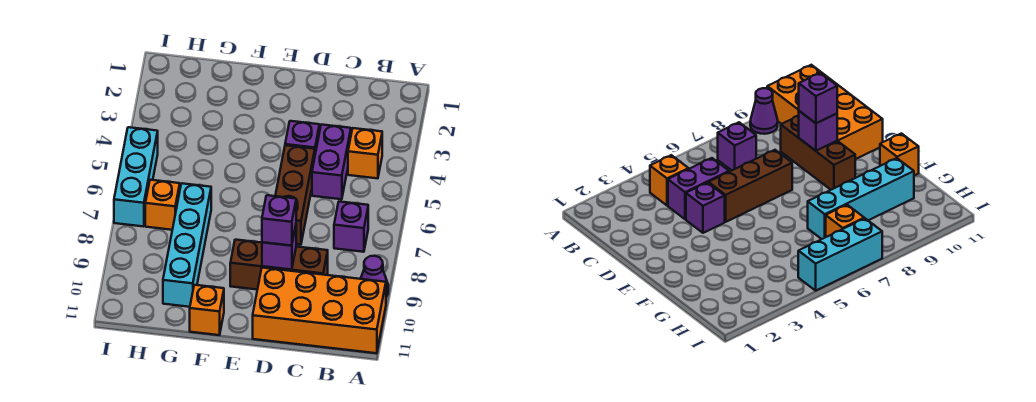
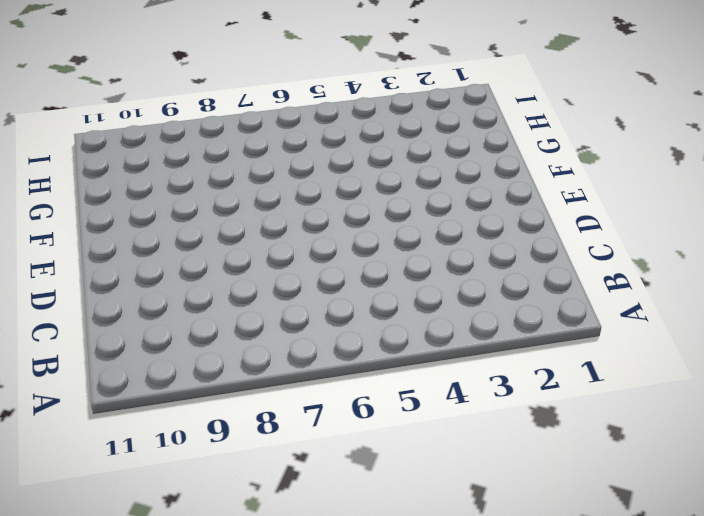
none -> purple cone A9 level 1
none -> orange brick A10:D11 level 1
none -> orange brick B4 level 1

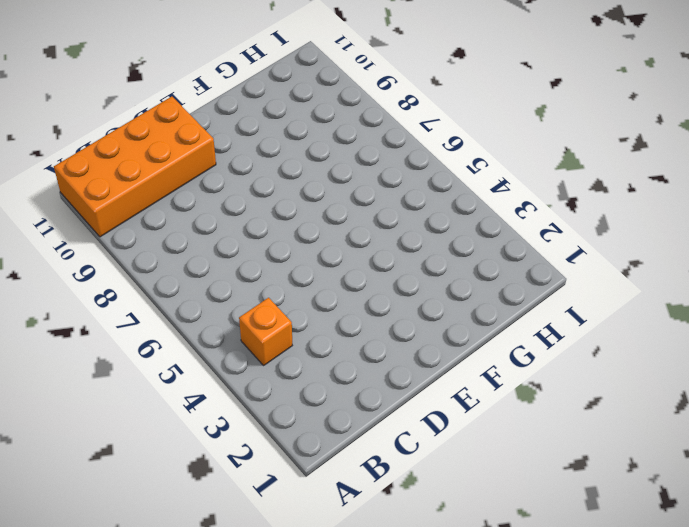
none -> purple cone A9 level 1
none -> purple brick B7 level 1
none -> purple brick C4:C5 level 1

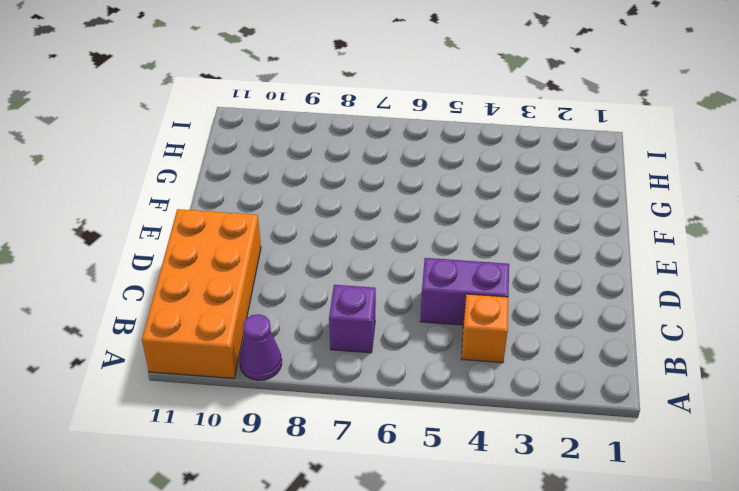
none -> brown brick C9:E9 level 1
none -> purple brick D4 level 1
none -> brown brick D5:D7 level 1

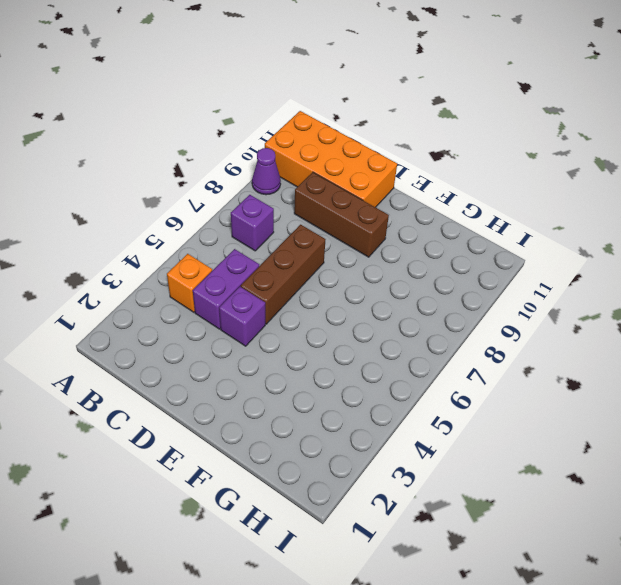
none -> orange brick F11 level 1
none -> cyan brick G7:G10 level 1
none -> orange brick H7 level 1

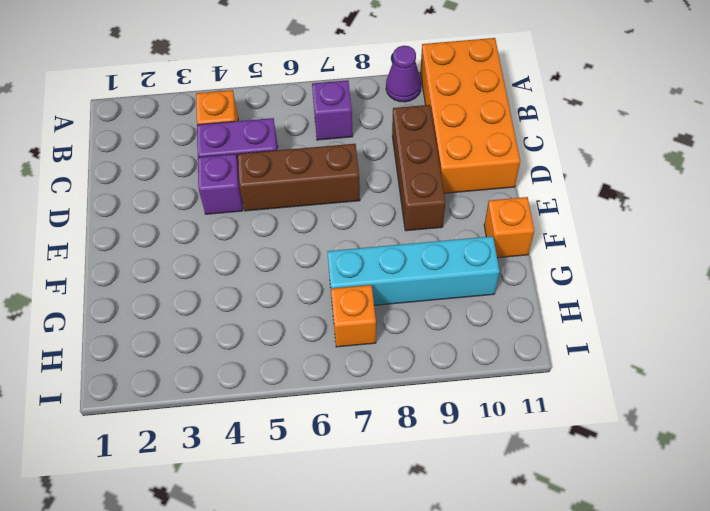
none -> cyan brick I5:I7 level 1
none -> purple brick D9 level 2
none -> purple brick D9 level 3

